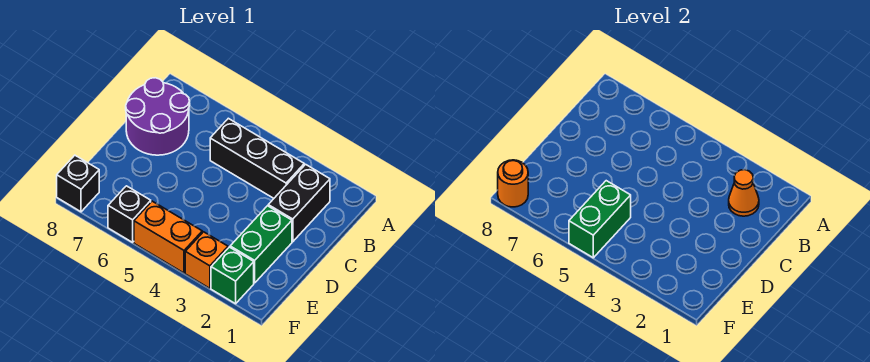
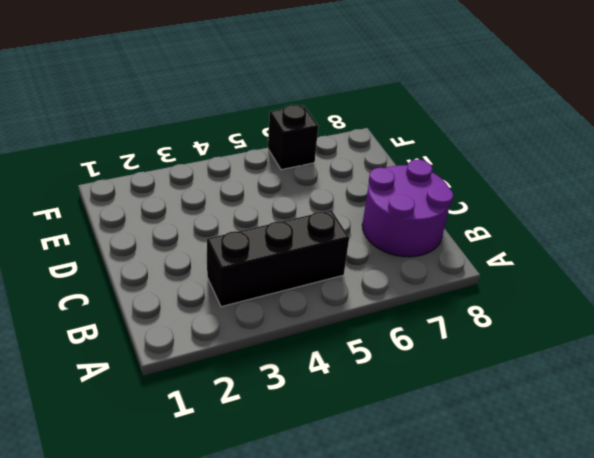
none -> black brick B2:C2 level 1
none -> green brick D2:E2 level 1
none -> green brick F2 level 1

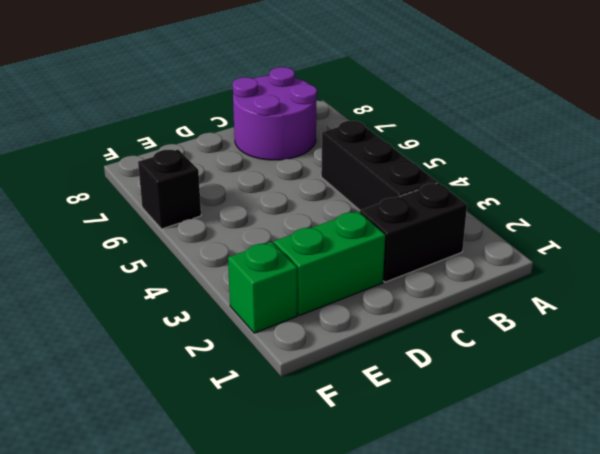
none -> orange brick F3 level 1
none -> orange brick F4:F5 level 1
none -> black brick F8 level 1

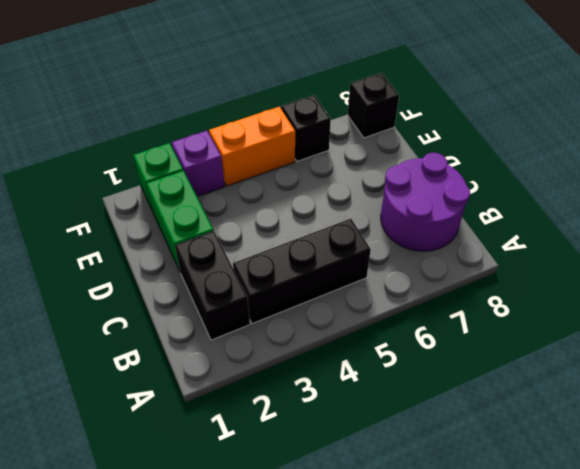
purple brick F3 level 1 -> orange brick F3 level 1
none -> orange cone B2 level 2
none -> green brick E5:F5 level 2
none -> orange round brick F8 level 2

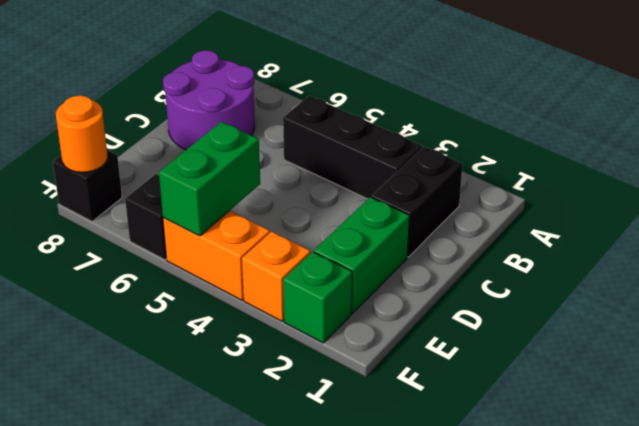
none -> orange cone B2 level 2

